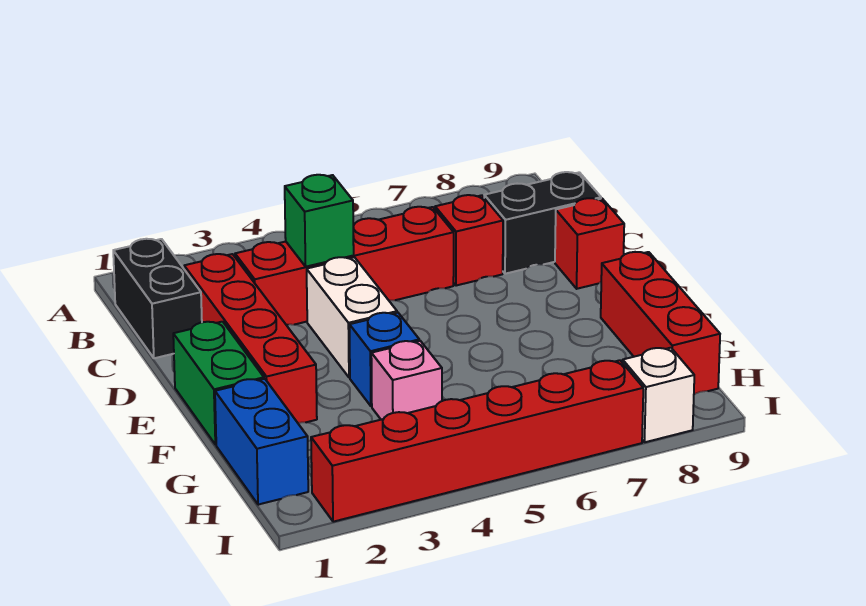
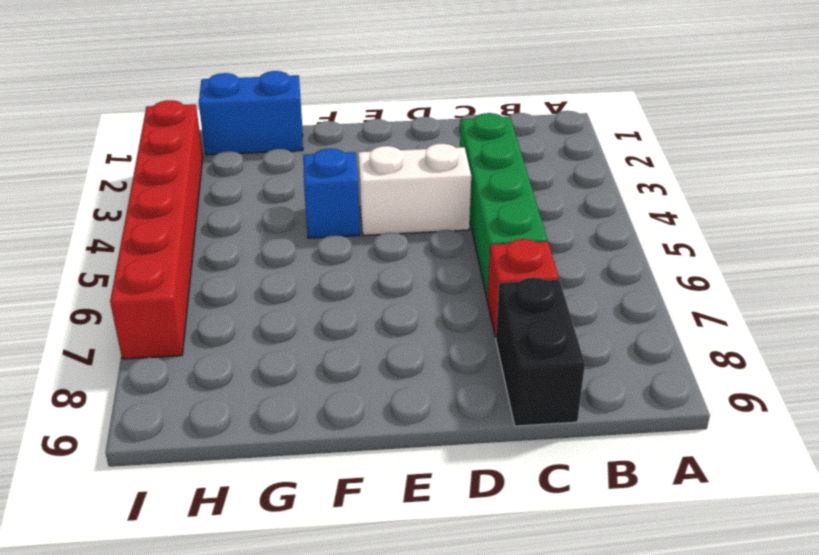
green brick C3:C6 level 1 -> red brick C3:C6 level 1
none -> black brick B1:C1 level 1
none -> red brick C2:F2 level 1
none -> red brick D9 level 1

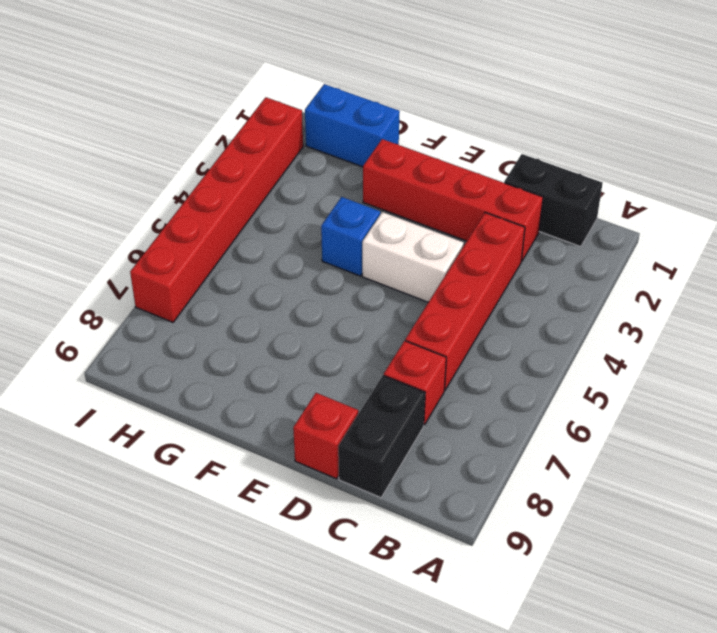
none -> green brick E1:F1 level 1
none -> red brick F9:H9 level 1
none -> pink brick G4 level 1

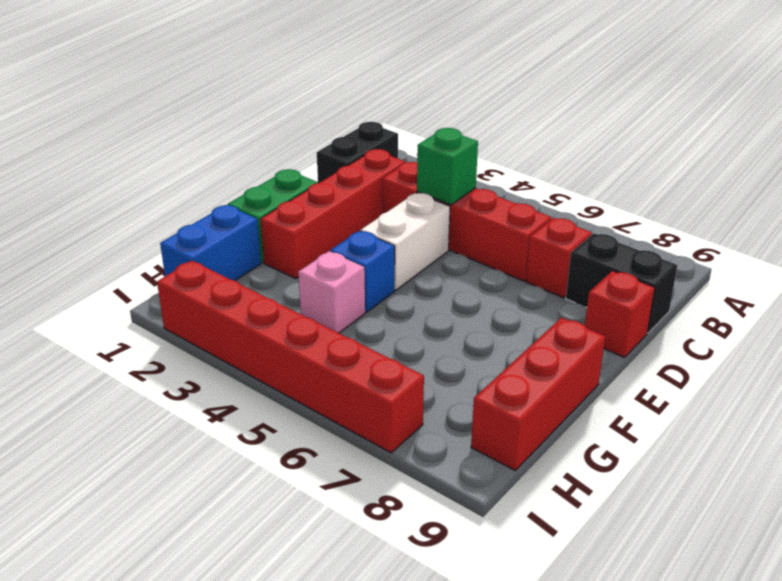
none -> white brick I8 level 1

